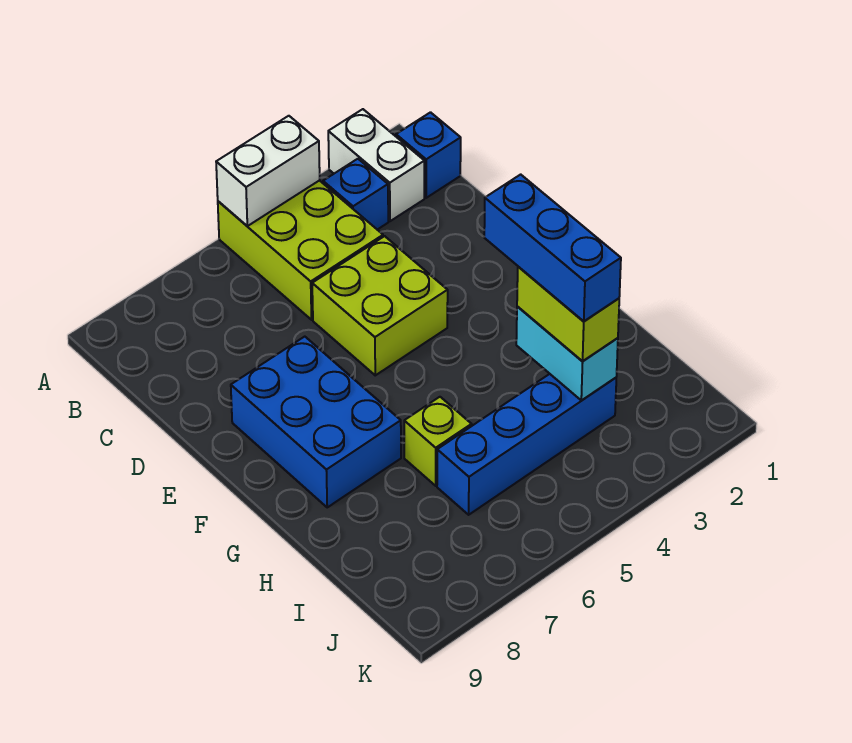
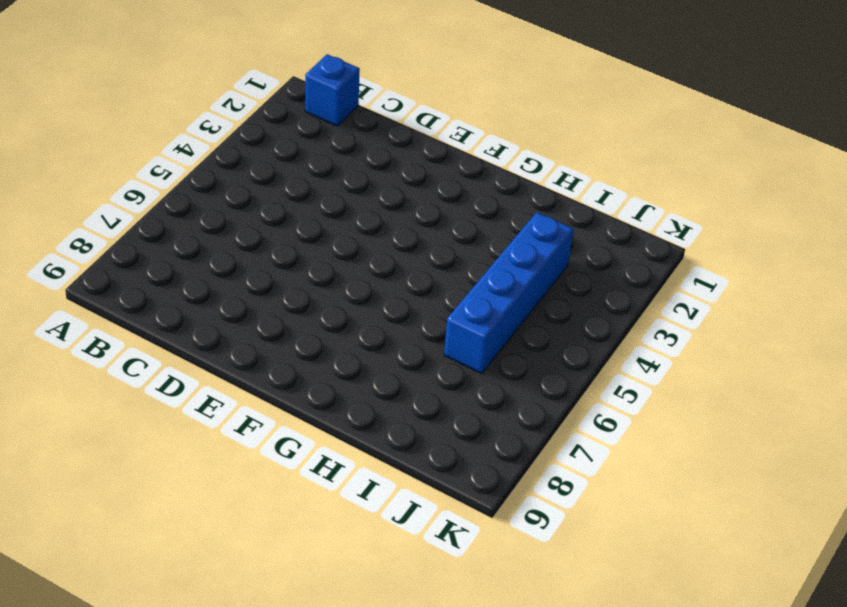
none -> white brick A2:B2 level 1
none -> lime brick A4:C5 level 1
none -> blue brick B3 level 1

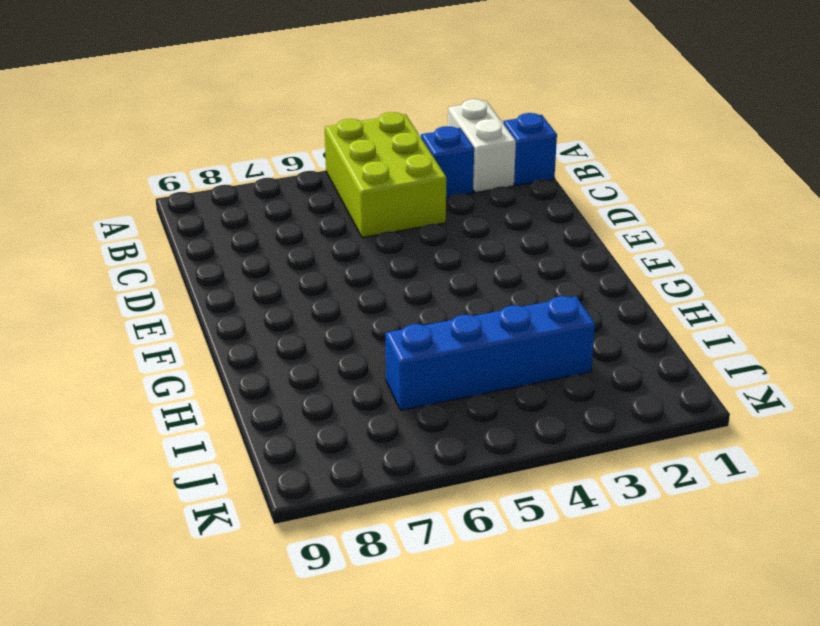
none -> lime brick D4:E5 level 1
none -> blue brick E7:G8 level 1
none -> lime brick H6 level 1

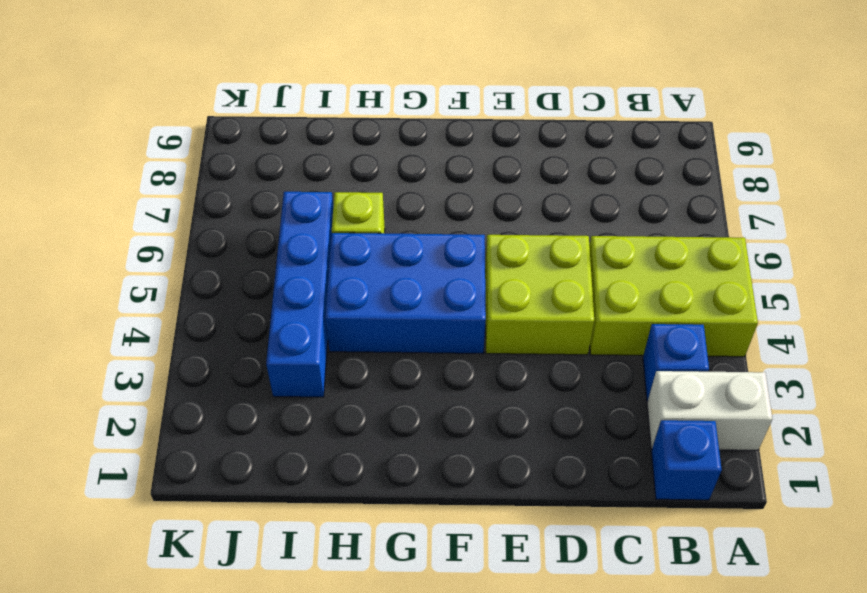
blue brick F4:H5 level 1 -> blue brick E7:G8 level 1
none -> white brick A4:A5 level 2
none -> cyan brick H3:I3 level 2
none -> lime brick H3:I3 level 3

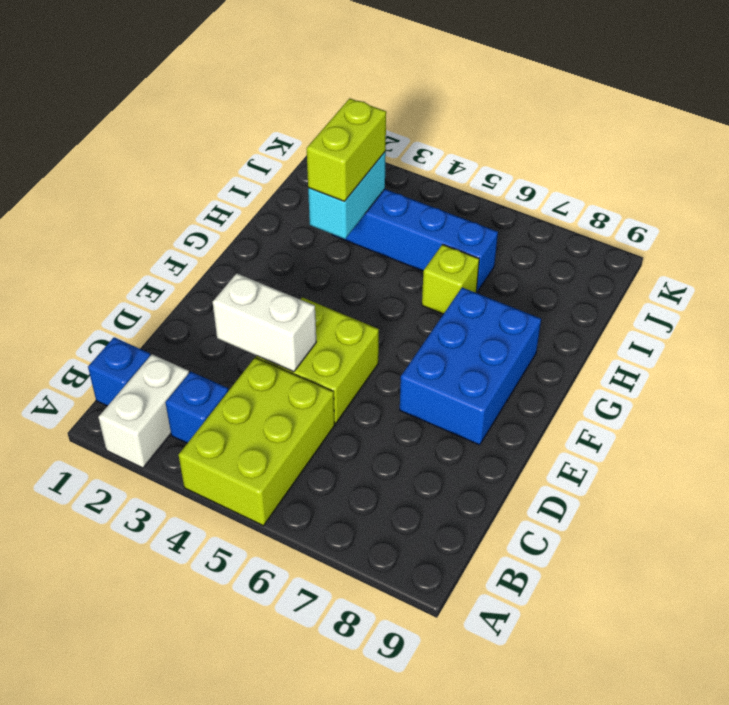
white brick D3:D4 level 2 -> white brick A4:A5 level 2
none -> blue brick G3:I3 level 4

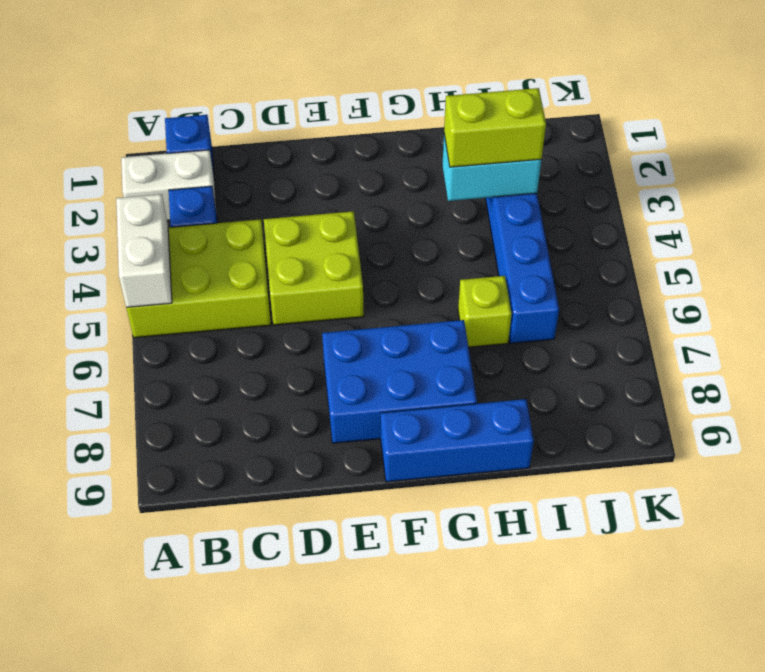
blue brick F9:H9 level 1 -> blue brick G3:I3 level 4

